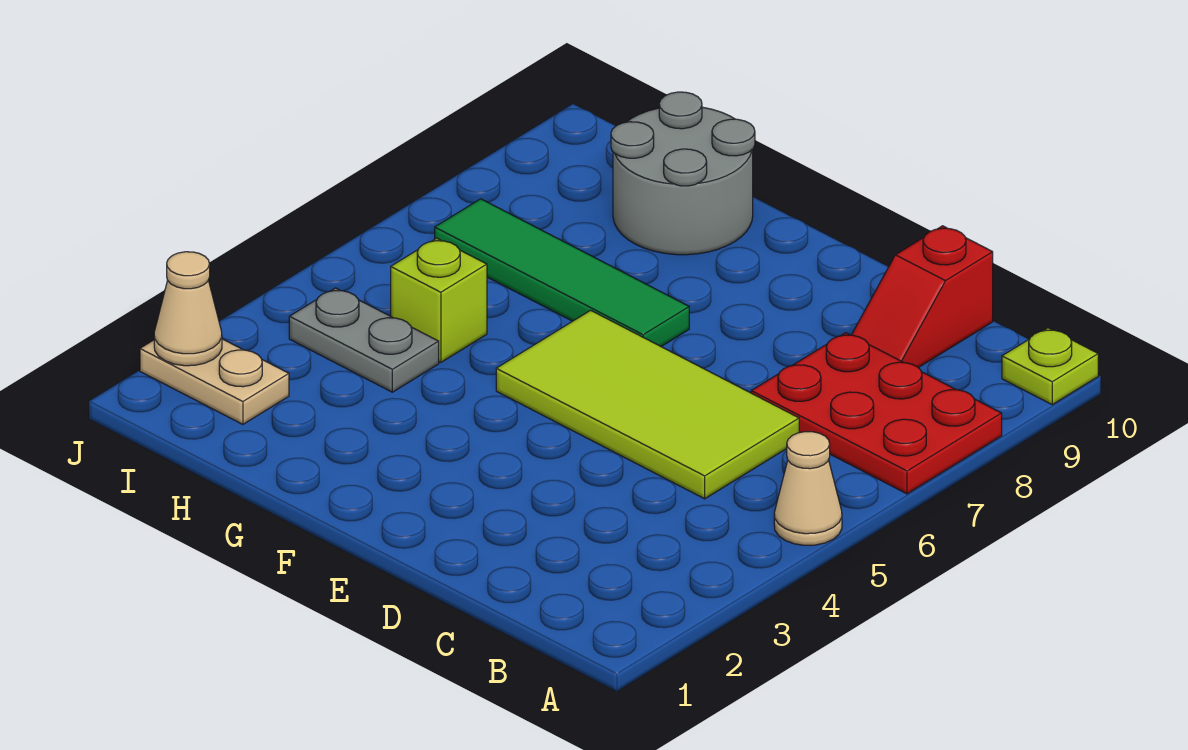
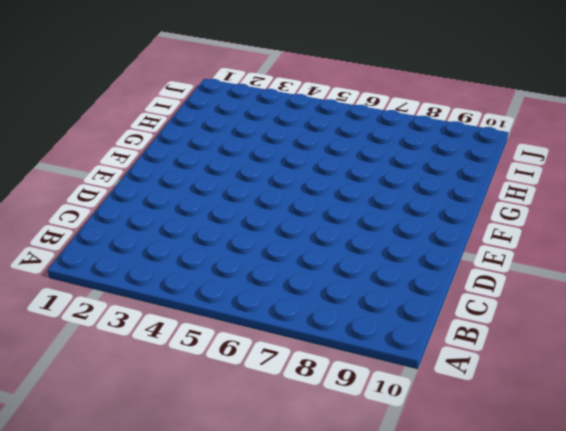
none -> tan cone A5 level 1
none -> red plate A7:C8 level 1

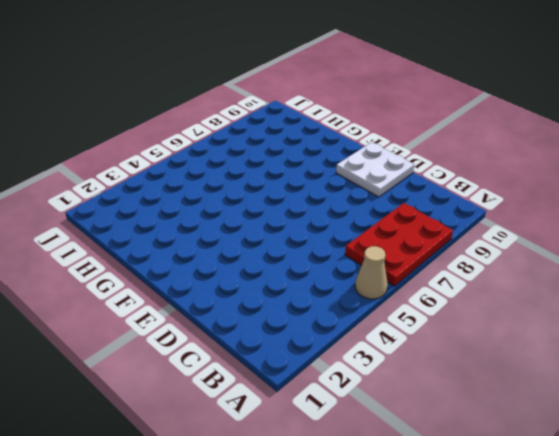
red plate A6:B8 level 1 -> red plate A7:C8 level 1
white plate D9:E10 level 1 -> none
none -> lime plate A10 level 1
none -> lime tile C5:F6 level 1

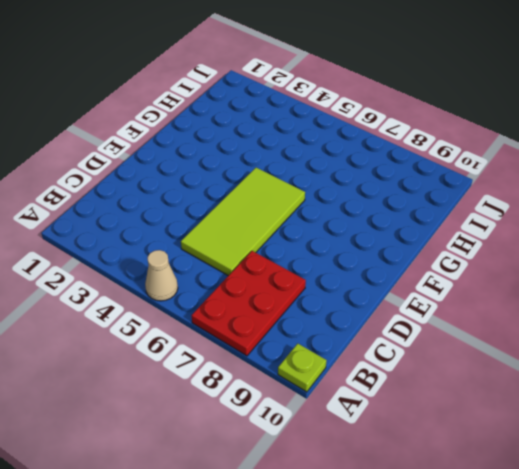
none -> red slope C9:C10 level 1 top 10
none -> green tile F7:I7 level 1

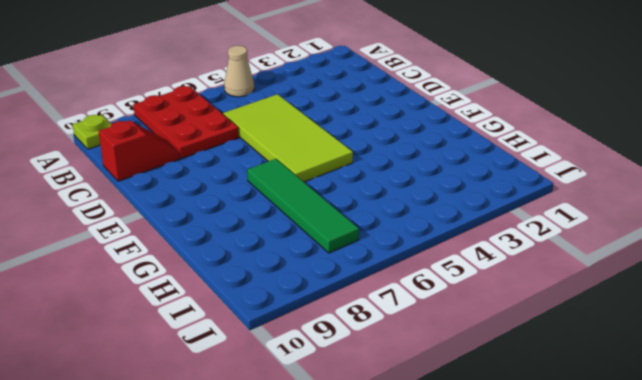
none -> grey round brick G9:H10 level 1
none -> grey plate H4:I4 level 1

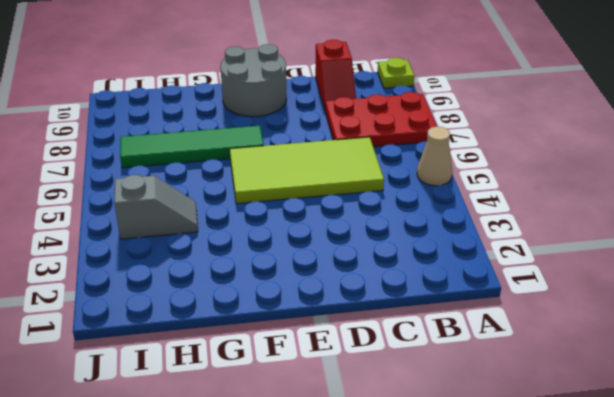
grey round brick E9:F10 level 1 -> grey round brick G9:H10 level 1
grey slope H4:I4 level 1 top I -> grey plate H4:I4 level 1
none -> lime brick H5 level 1
none -> tan plate I2:J2 level 1

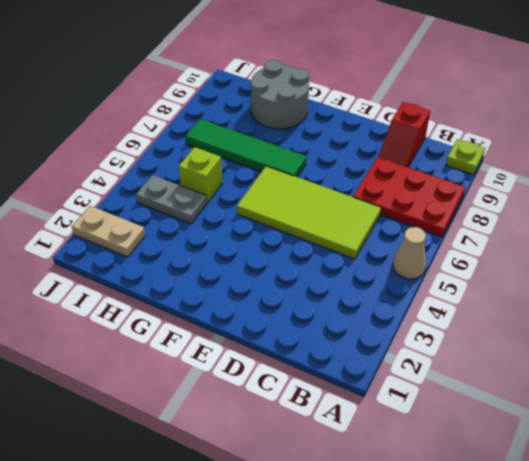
none -> tan cone J2 level 2

